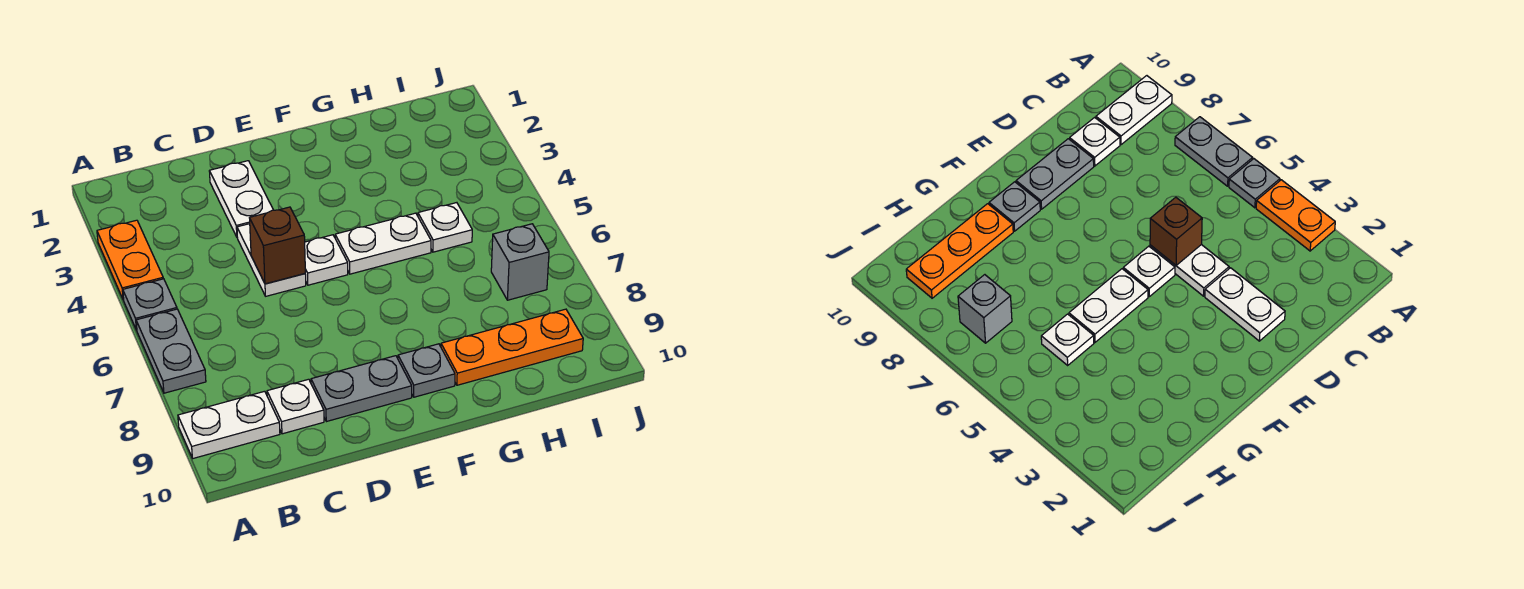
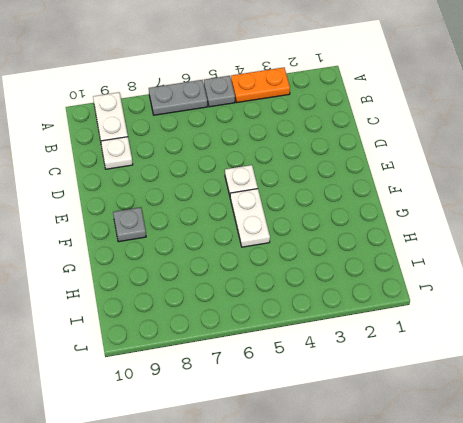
none -> white plate D2:D3 level 1
none -> white plate D4:D5 level 1
none -> grey plate D9:E9 level 1

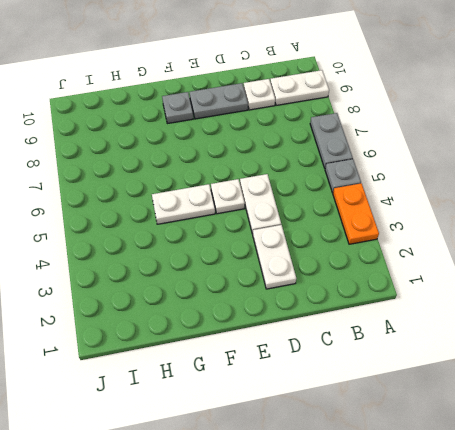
none -> orange plate G9:I9 level 1
none -> white plate H5 level 1
none -> grey brick I7 level 1

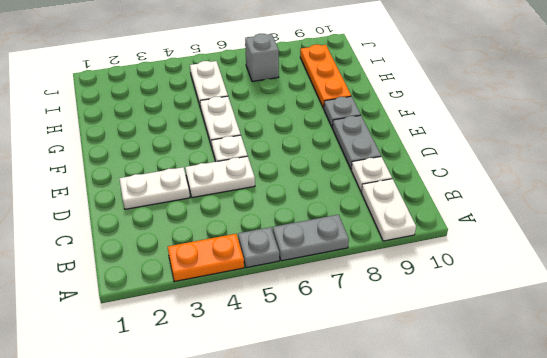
white plate H5:I5 level 1 -> white plate H5 level 1
none -> brown brick D5 level 2

